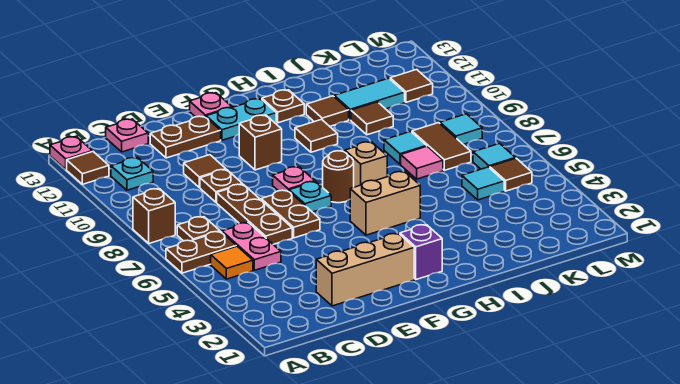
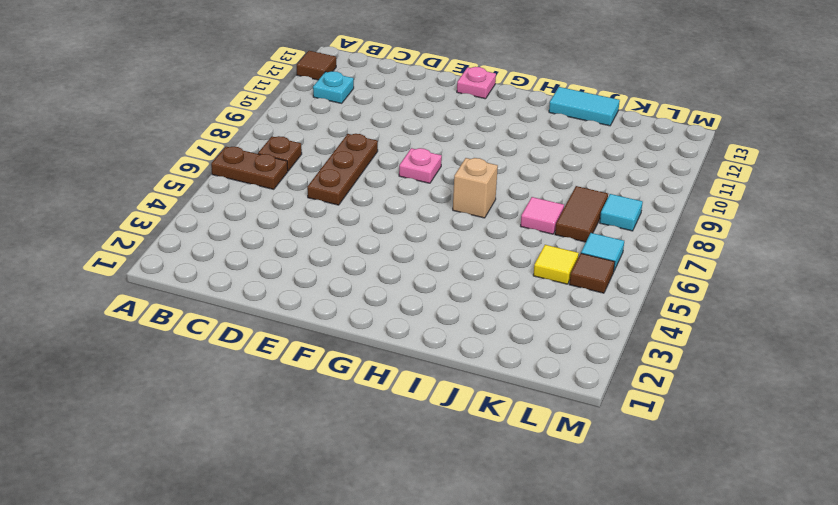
cyan tile I13:J13 level 1 -> cyan tile J11:K11 level 1
yellow tile K5 level 1 -> cyan tile K5 level 1
none -> brown brick A8 level 1
none -> pink plate A13 level 1
none -> orange tile B5 level 1
none -> pink plate C5:C6 level 1

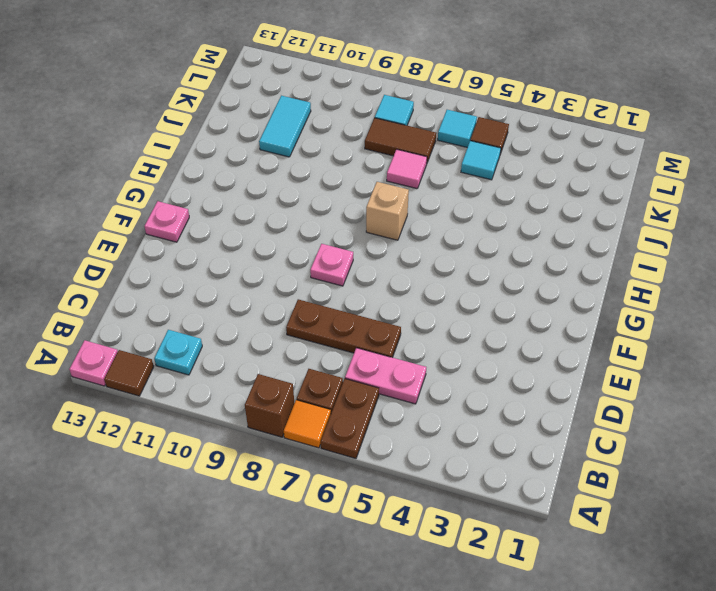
orange tile A7 level 1 -> orange tile B5 level 1
none -> pink plate C13 level 1
none -> tan brick D2:F2 level 1
none -> brown plate D9 level 1
none -> brown tile D10 level 1

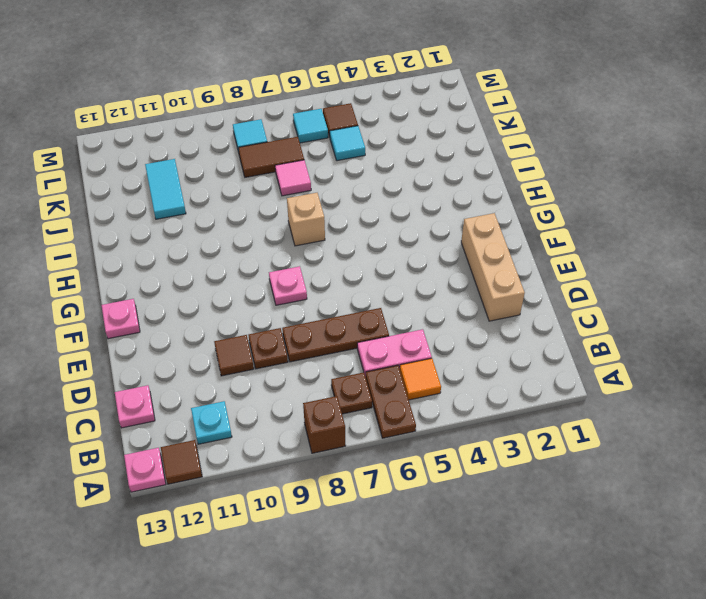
none -> brown plate D12:E12 level 1
none -> brown plate E6:E7 level 1
none -> cyan plate F7 level 1
none -> brown brick F10 level 1

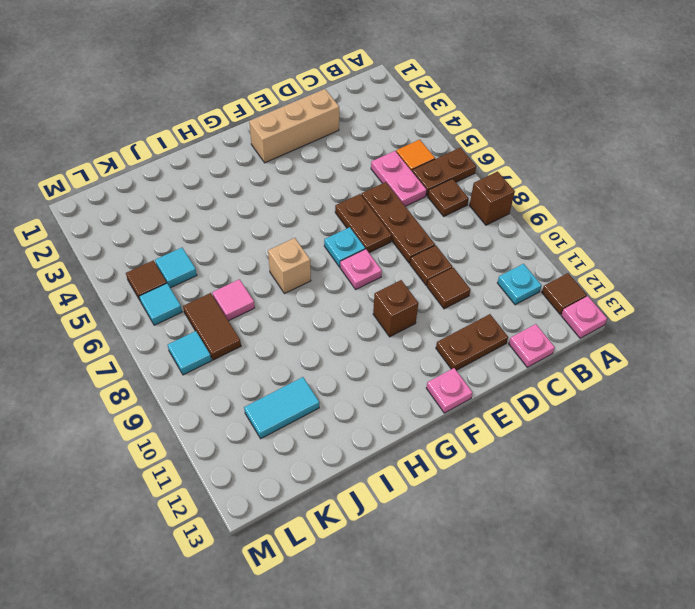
none -> cyan plate F12:G12 level 1
none -> purple brick G2 level 1
none -> tan brick G5:H5 level 1
none -> brown round brick G7 level 1

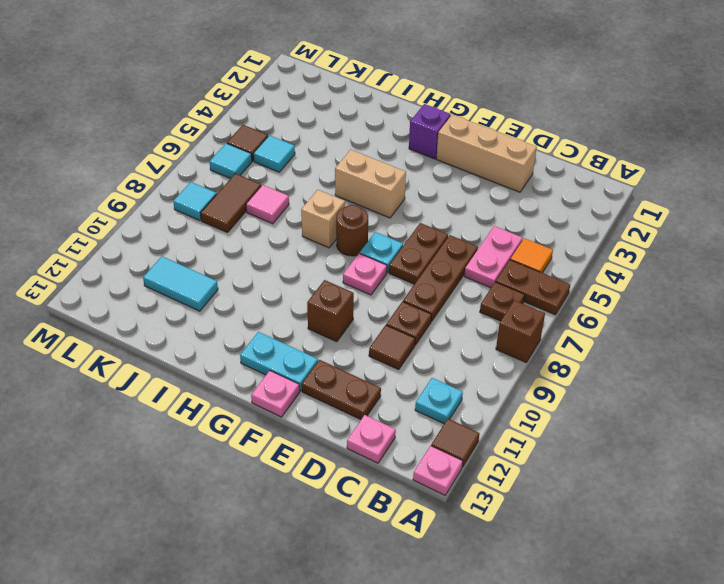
none -> brown tile H10 level 1
none -> brown plate H12 level 1
none -> brown tile I11 level 1
none -> cyan tile J8 level 1

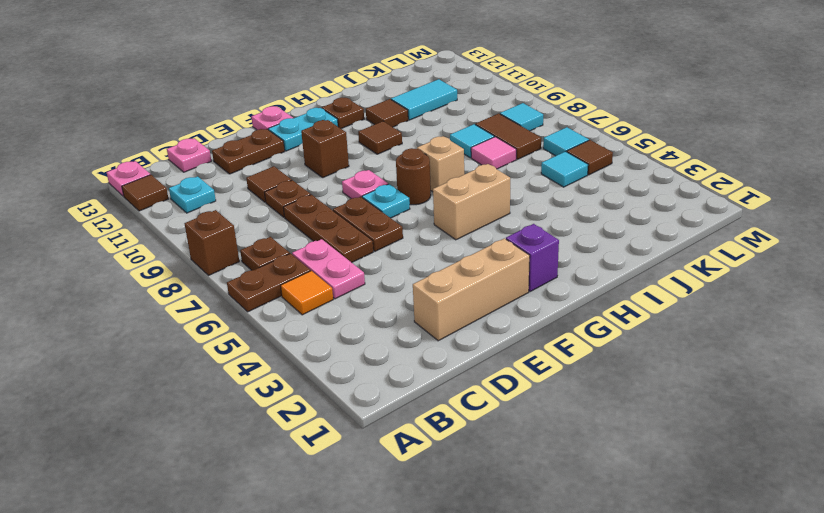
none -> brown tile J10 level 1
none -> brown tile L11 level 1

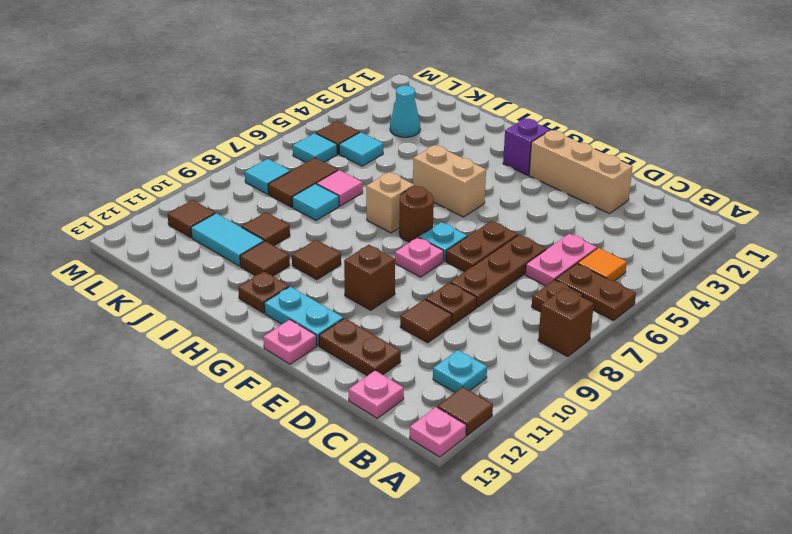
cyan cone K3 level 1 -> none

